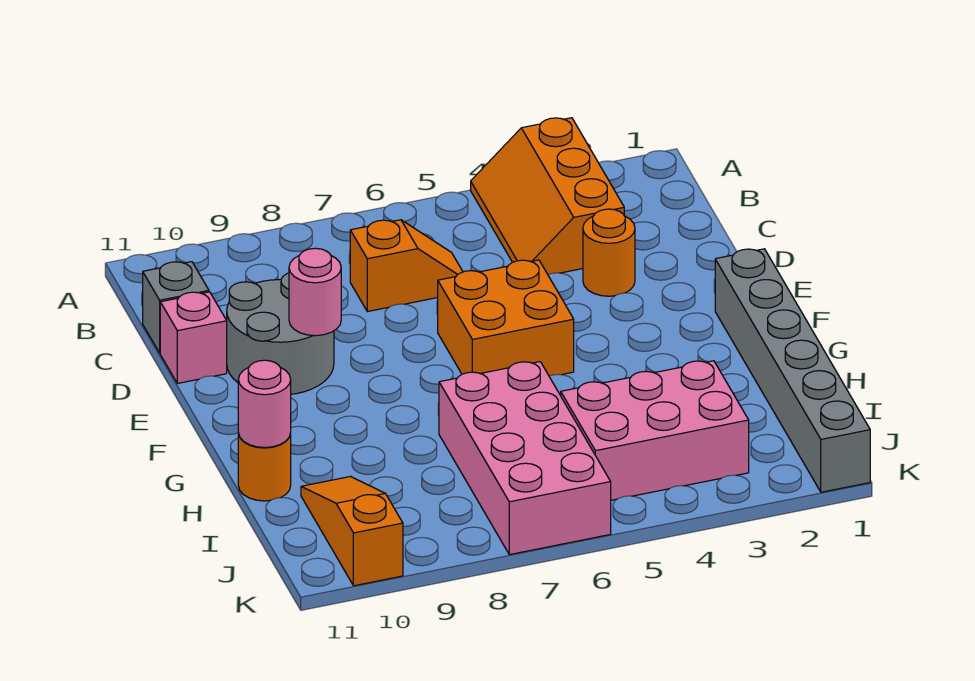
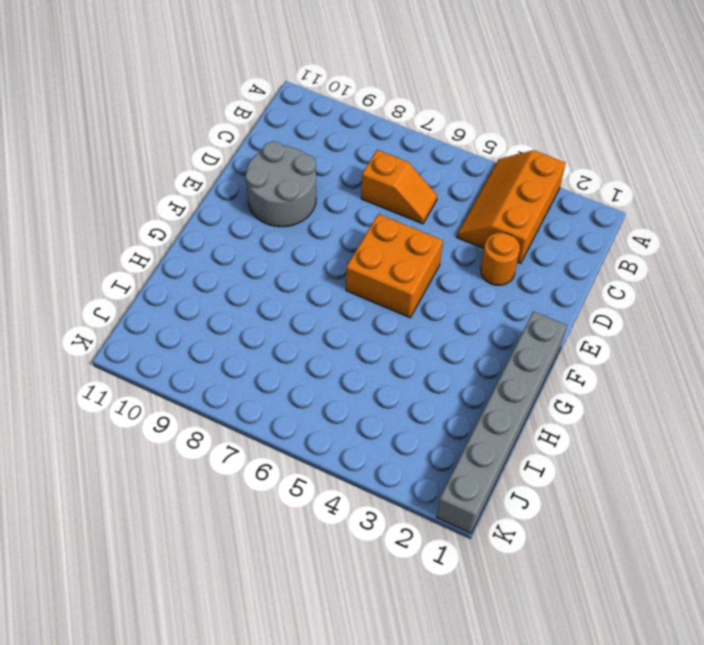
none -> grey brick C11 level 1
none -> pink brick D11 level 1
none -> pink brick H6:K7 level 1

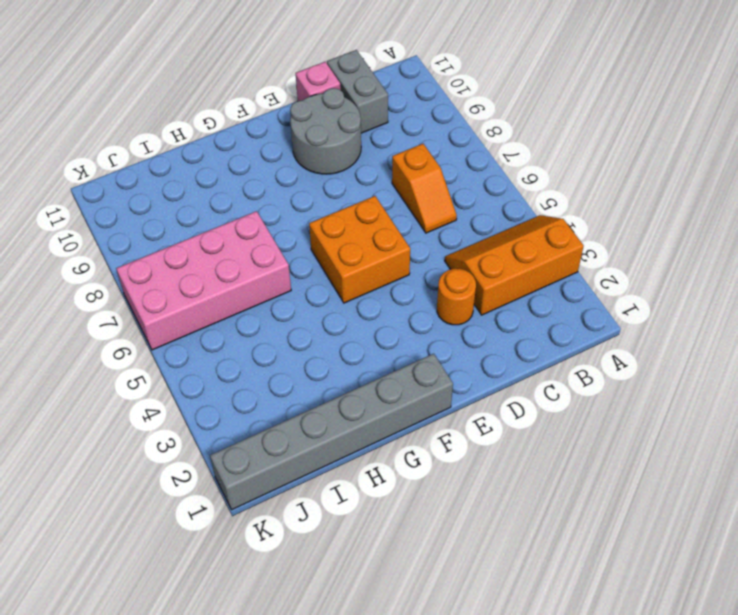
grey brick C10:C11 level 1 -> grey brick C11 level 1
none -> orange round brick H11 level 1
none -> pink brick I3:J5 level 1
none -> orange slope I10:K10 level 1 top K

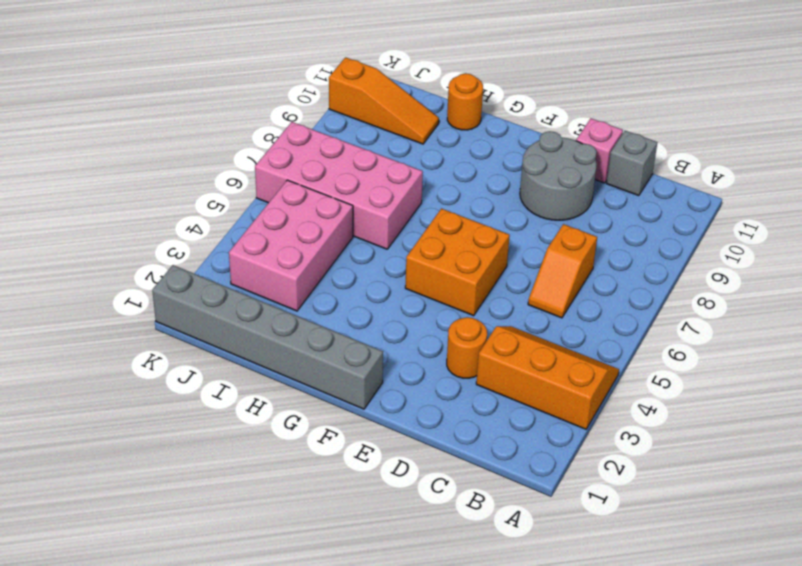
none -> pink round brick E9 level 2
none -> pink round brick H11 level 2

